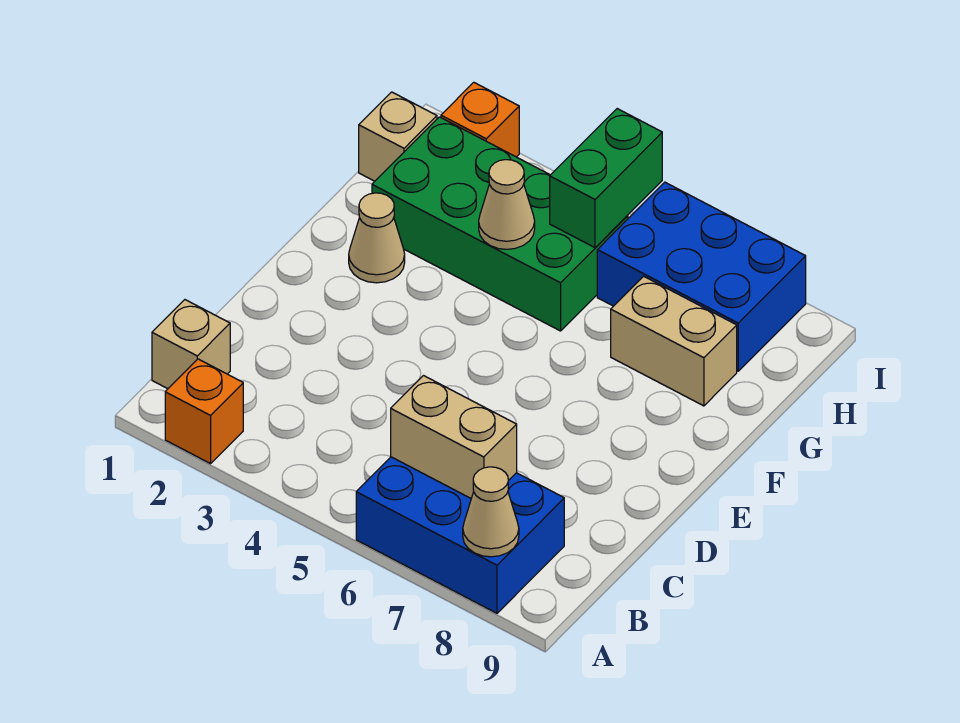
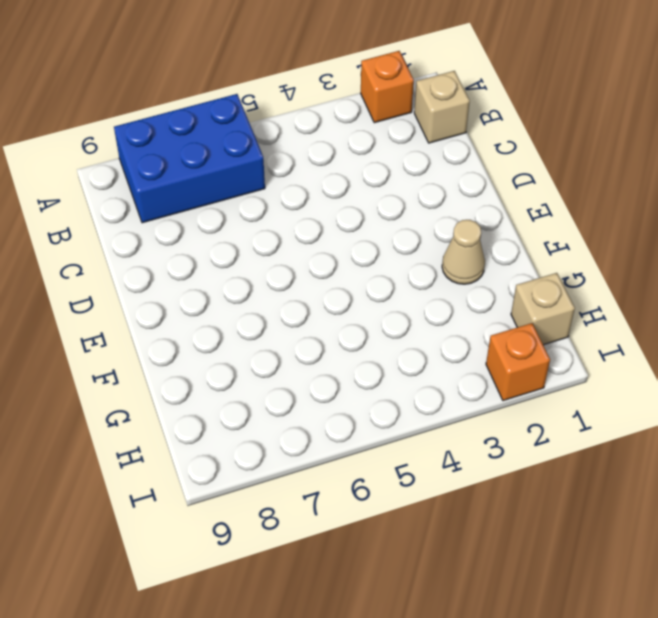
none -> green brick G2:H5 level 1
none -> tan brick G7:G8 level 1
none -> blue brick H6:I8 level 1

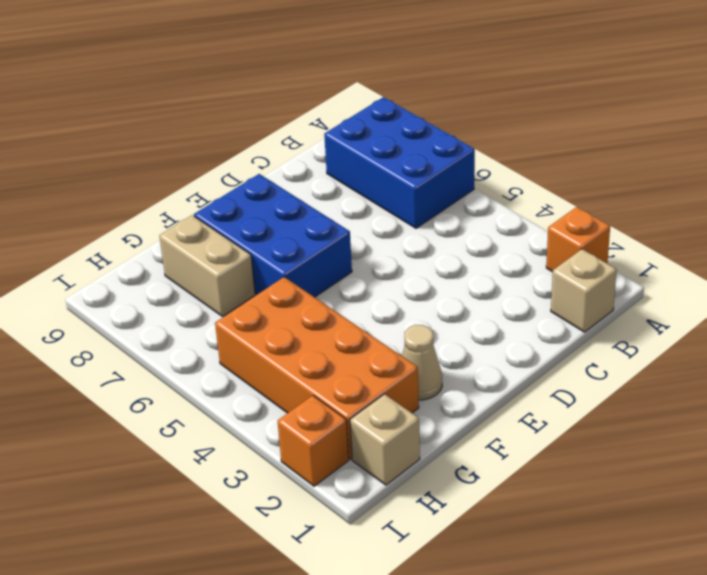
blue brick E6:F8 level 1 -> blue brick H6:I8 level 1
orange brick G2:H5 level 1 -> green brick G2:H5 level 1
none -> tan cone A8 level 2
none -> tan brick B6:B7 level 2
none -> tan cone G4 level 2

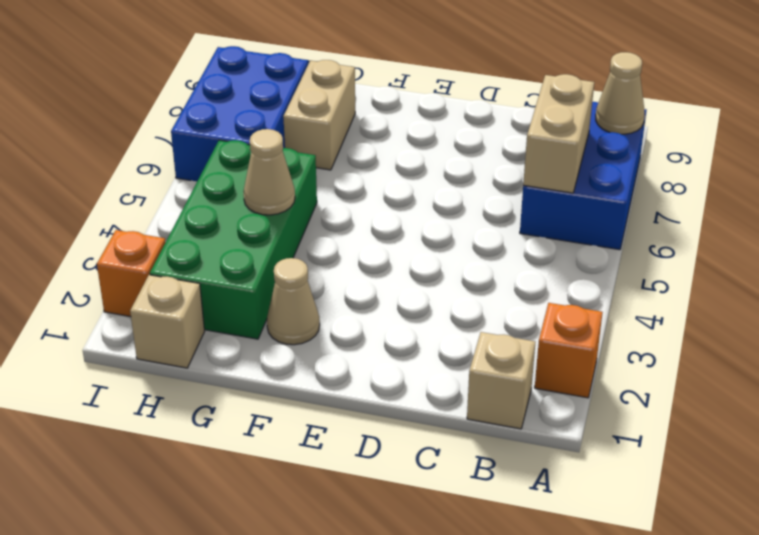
none -> green brick H5:I5 level 2

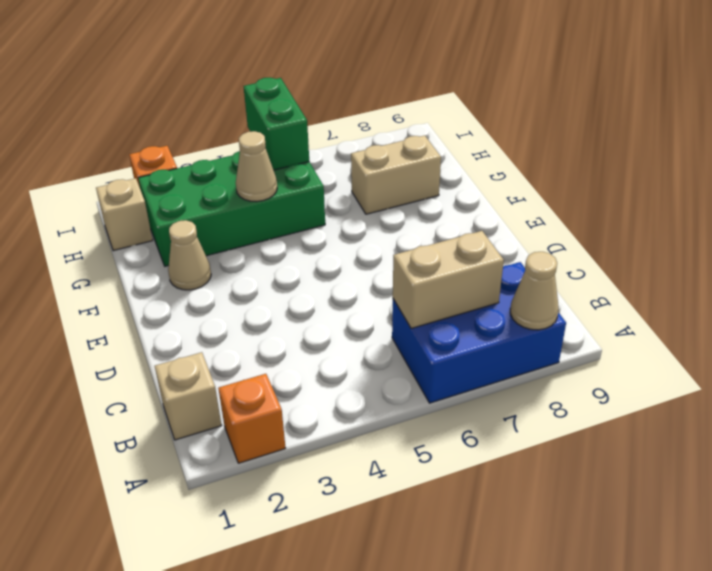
none -> blue brick H6:I8 level 1

